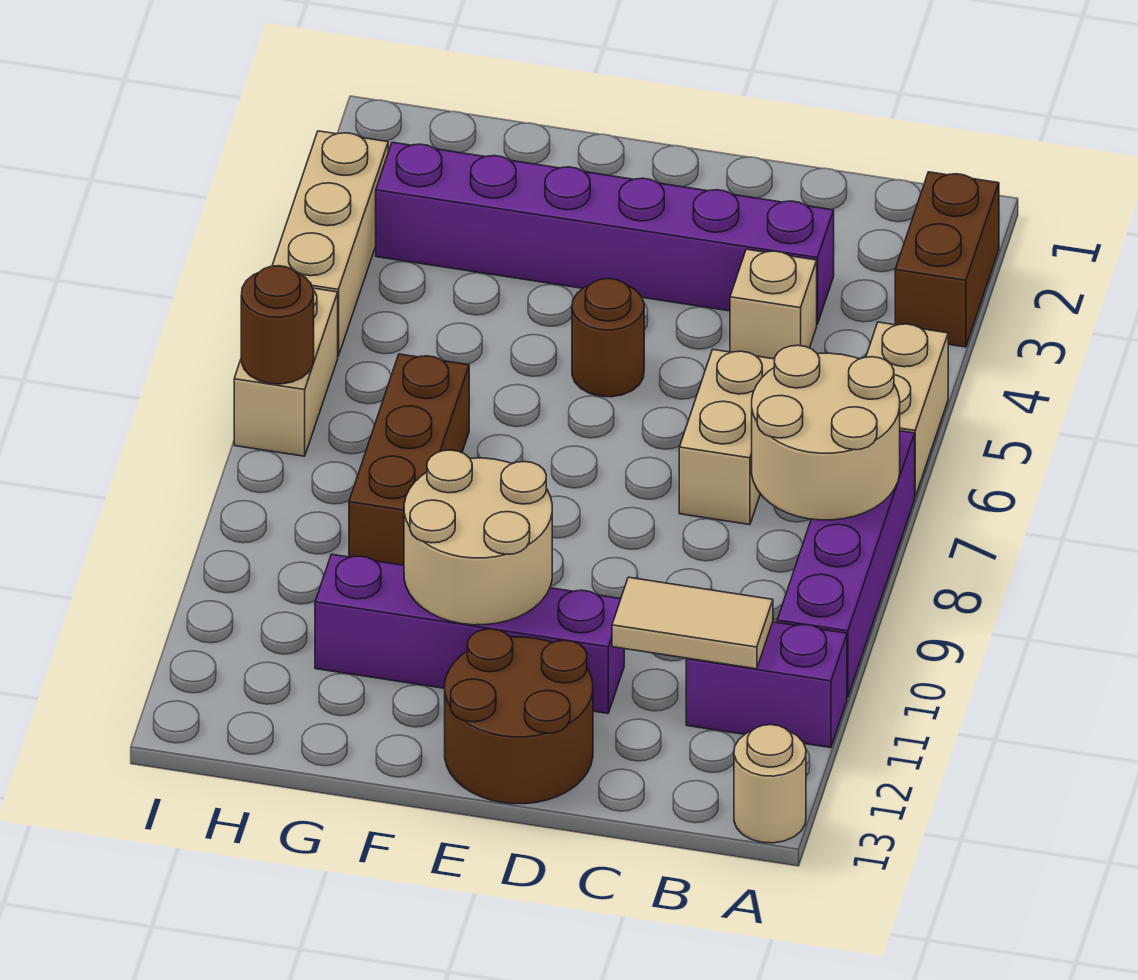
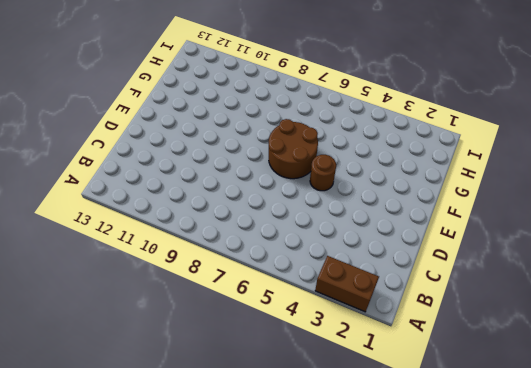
brown round brick E6:F7 level 1 -> brown round brick D12:E13 level 1
none -> tan brick A5:A6 level 1
none -> purple brick A7:A10 level 1
none -> purple brick A11:B11 level 1

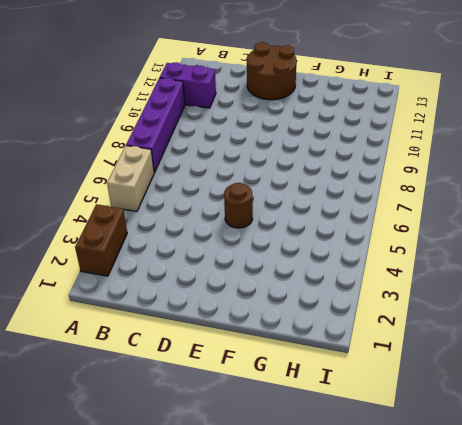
none -> tan round brick A13 level 1
none -> purple brick C3:H3 level 1
none -> tan brick C4 level 1

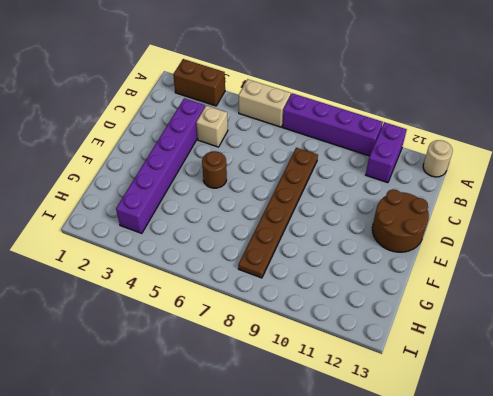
brown plate C8:H8 level 1 -> brown brick G7:G9 level 1
none -> tan brick C6:C7 level 1
none -> purple brick D11:G11 level 1
none -> tan brick I3:I5 level 1

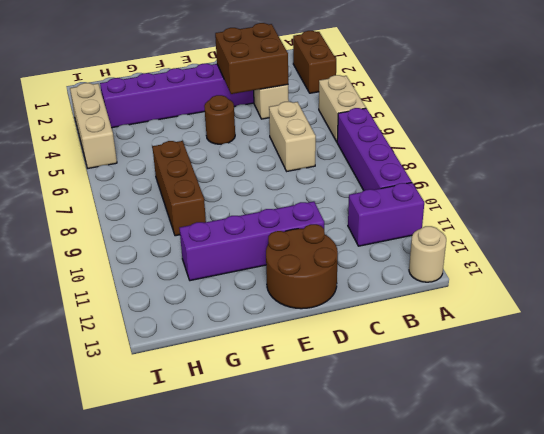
brown brick C3:D4 level 2 -> none
none -> tan brick I6:I7 level 1
none -> tan round brick A7:B8 level 2
none -> tan tile B11:C11 level 2

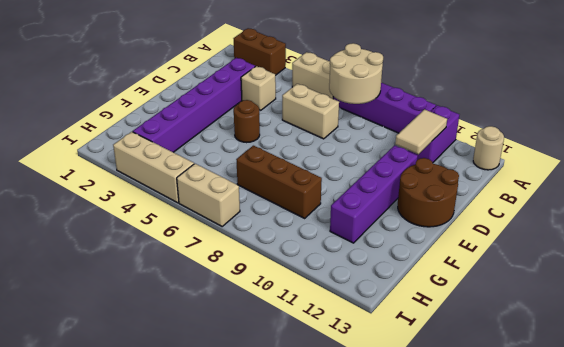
none -> tan round brick E10:F11 level 2
none -> brown round brick I7 level 2

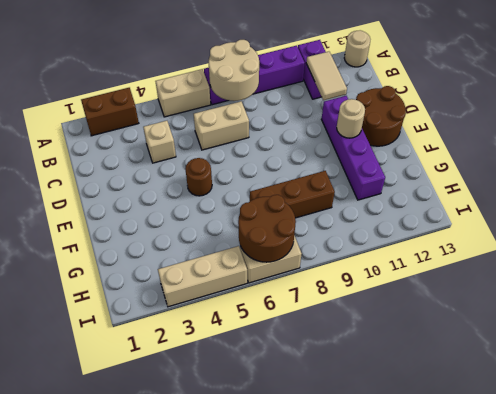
tan round brick E11 level 2 -> tan round brick E10:F11 level 2
brown round brick H6:I7 level 2 -> brown round brick I7 level 2
none -> purple brick C3:H3 level 1

